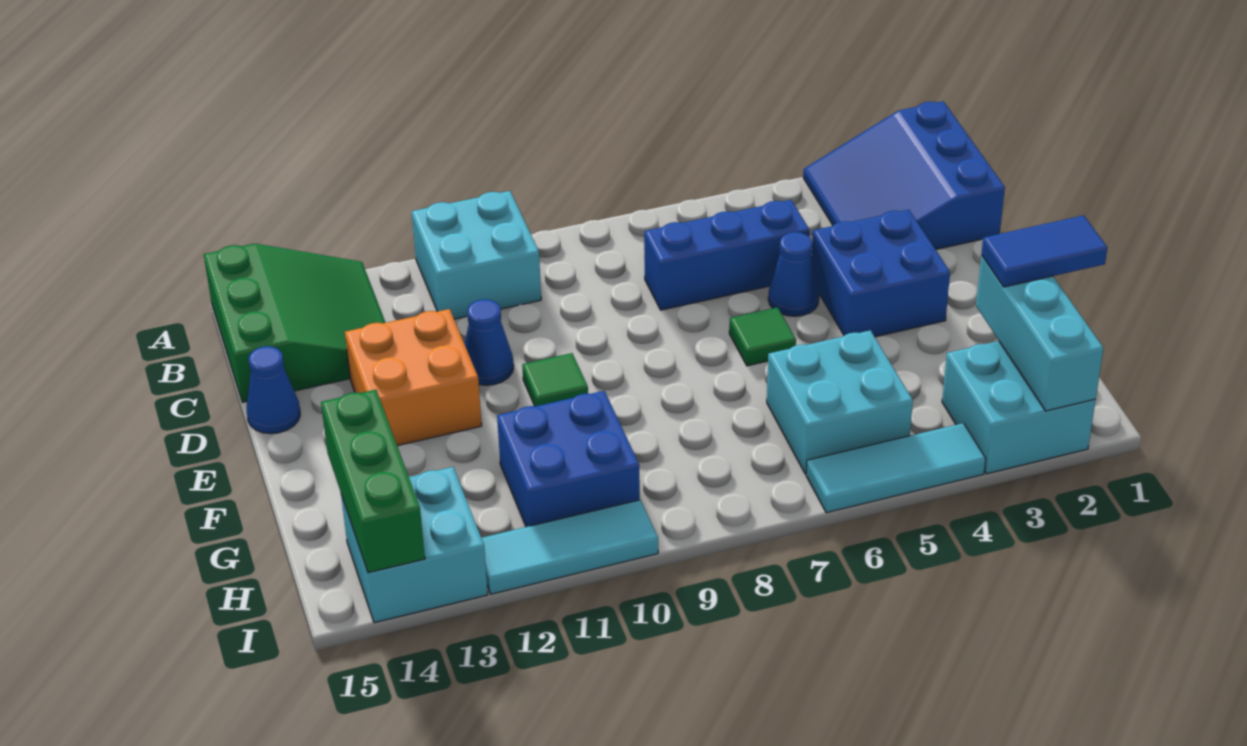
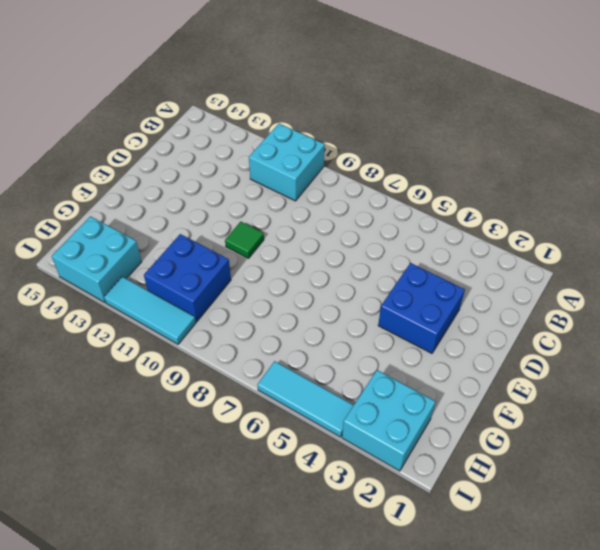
none -> blue slope A1:C3 level 1 top 1
none -> green slope A13:C15 level 1 top 15
none -> blue brick C5:C7 level 1

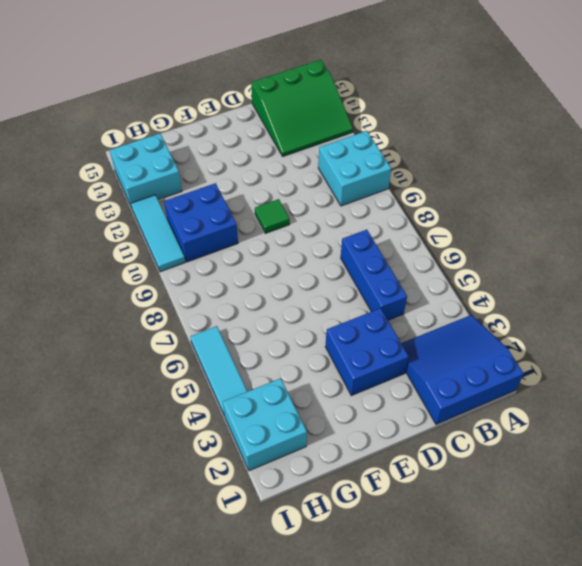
none -> blue cone D5 level 1
none -> blue cone D11 level 1
none -> orange brick D12:E13 level 1

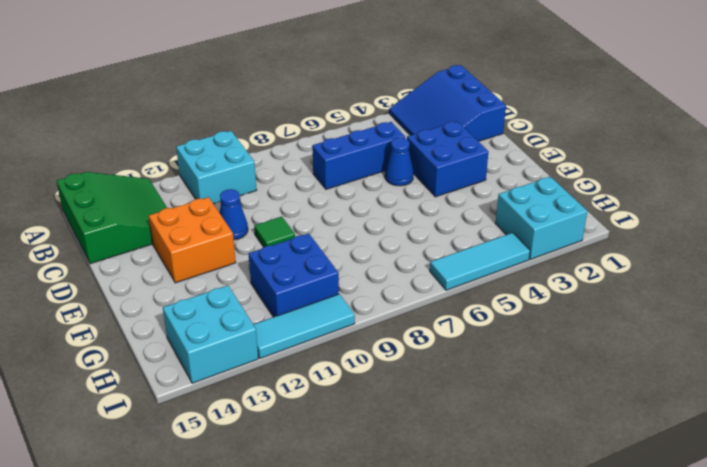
none -> blue cone D15 level 1
none -> green tile E6 level 1
none -> cyan brick G5:H6 level 1

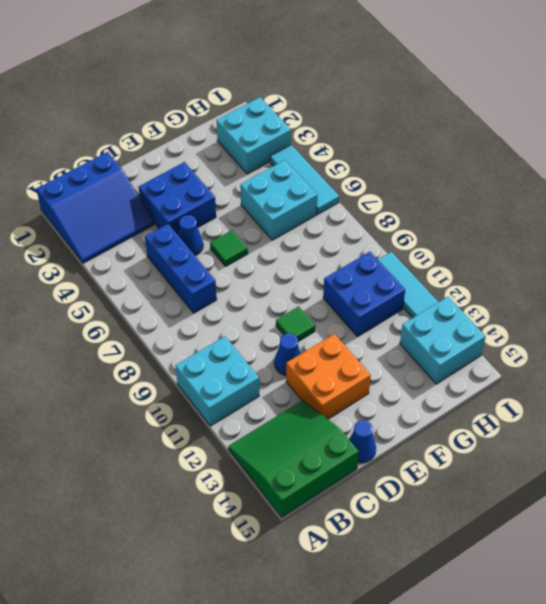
none -> cyan brick G2:I2 level 2
none -> green brick G14:I14 level 2
none -> blue tile G1:G2 level 3

